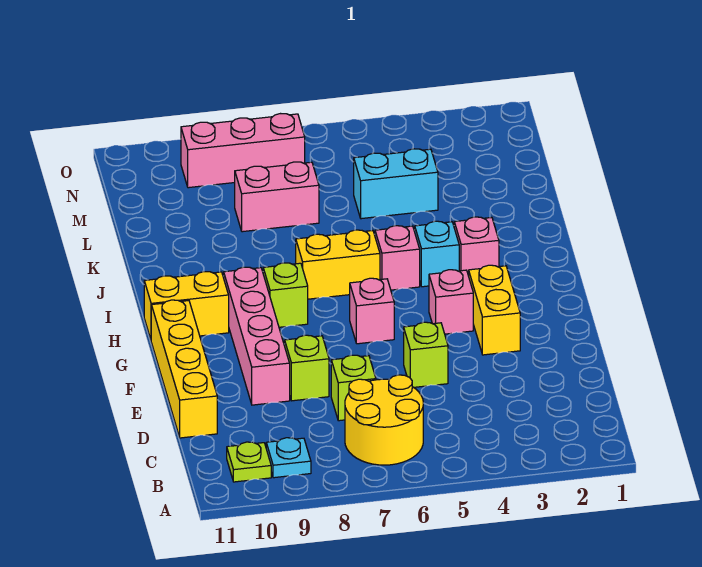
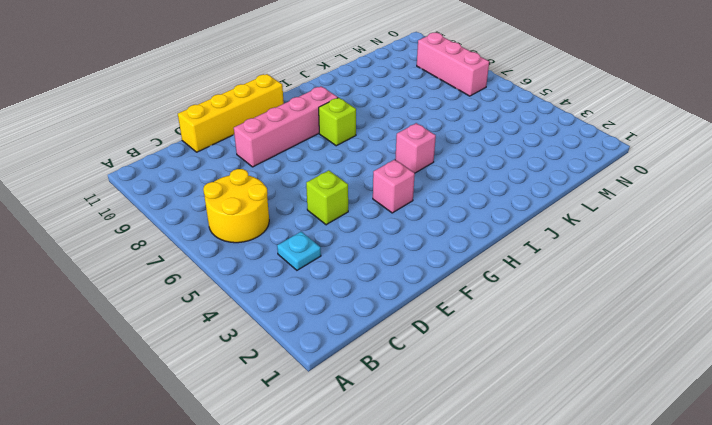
cyan plate C4 level 1 -> cyan plate B9 level 1
none -> lime plate B10 level 1
none -> lime brick D7 level 1
none -> lime brick E8 level 1

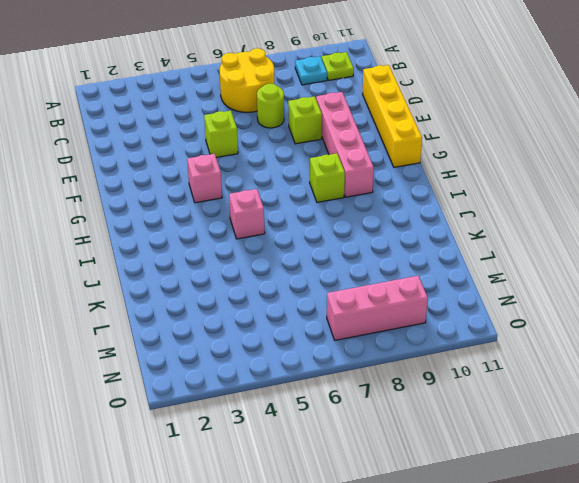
lime round brick D7 level 1 -> lime brick D7 level 1
none -> yellow brick F3:G3 level 1
none -> pink brick G6 level 1
none -> yellow brick H10:H11 level 1

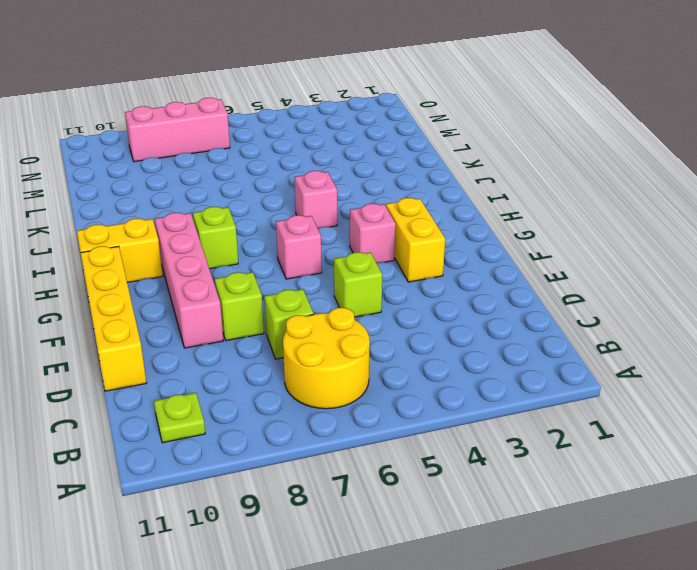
none -> cyan plate B9 level 1
none -> pink brick I3 level 1
none -> cyan brick I4 level 1

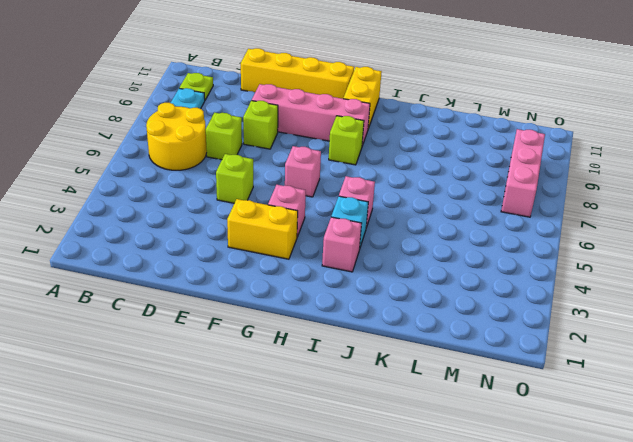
none -> yellow brick I6:I7 level 1
none -> cyan brick L4:L5 level 1
none -> pink brick L7:L8 level 1

